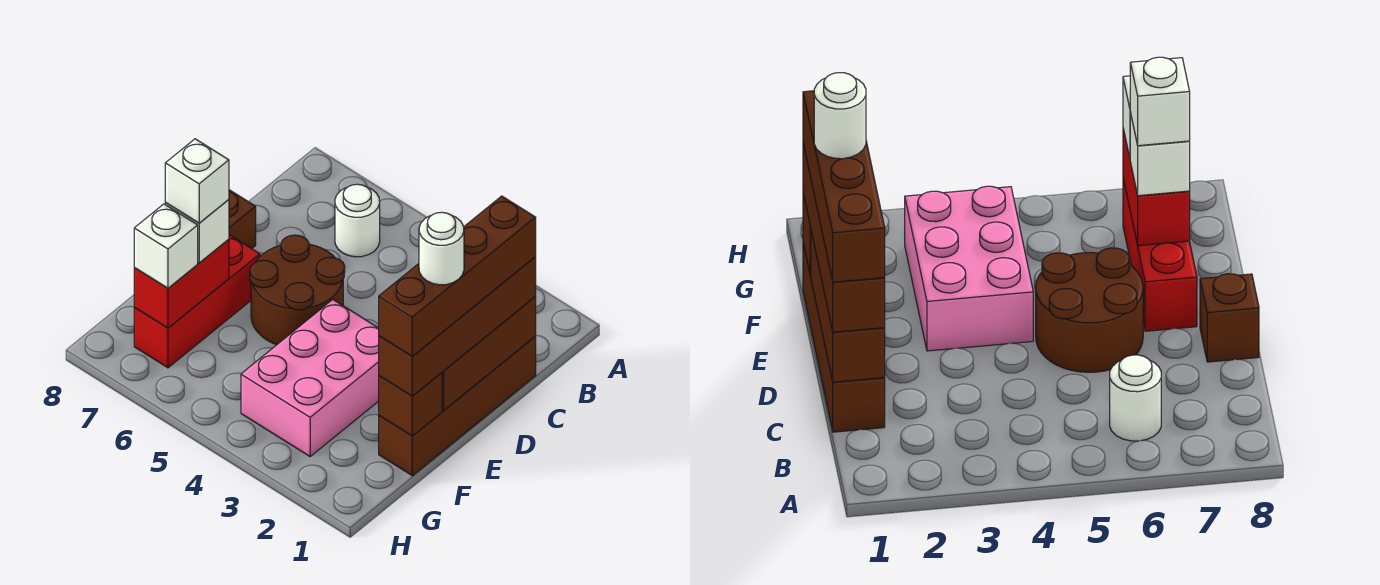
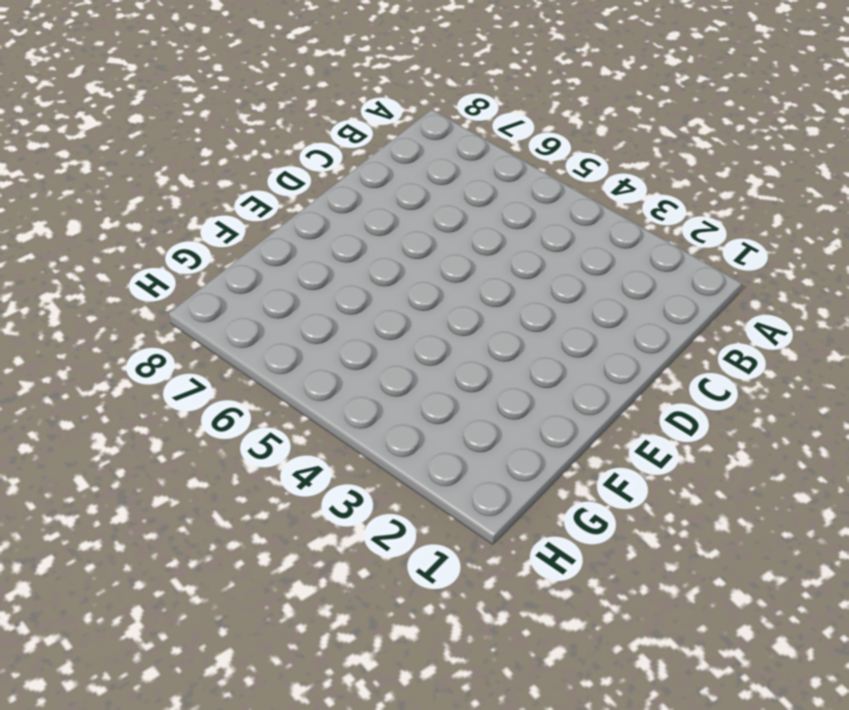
none -> white round brick B6 level 1
none -> brown brick C1:F1 level 1
none -> brown round brick D5:E6 level 1

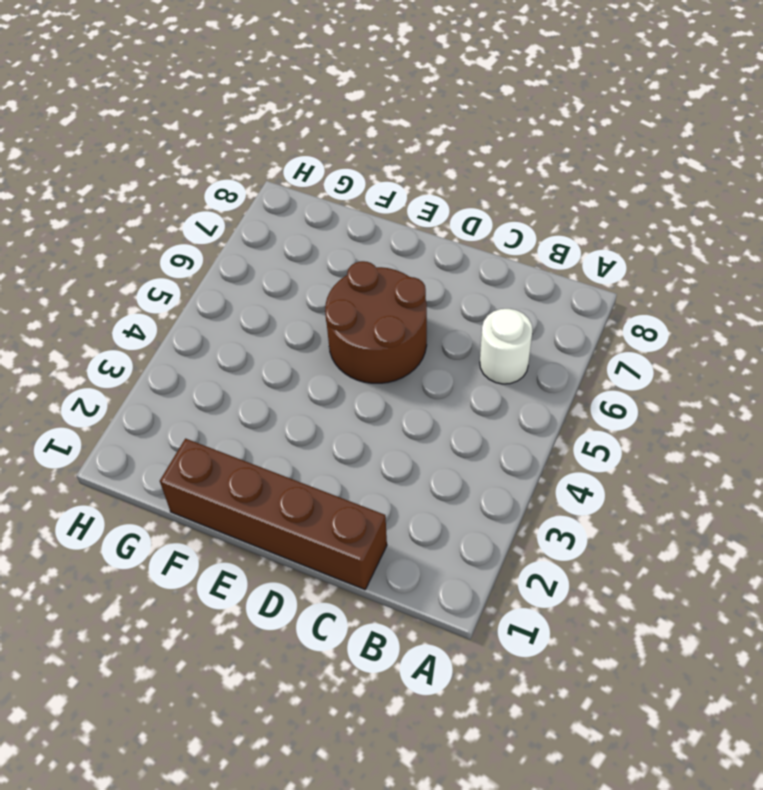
none -> brown brick D8 level 1
none -> pink brick E3:G4 level 1
none -> red brick E7:G7 level 1

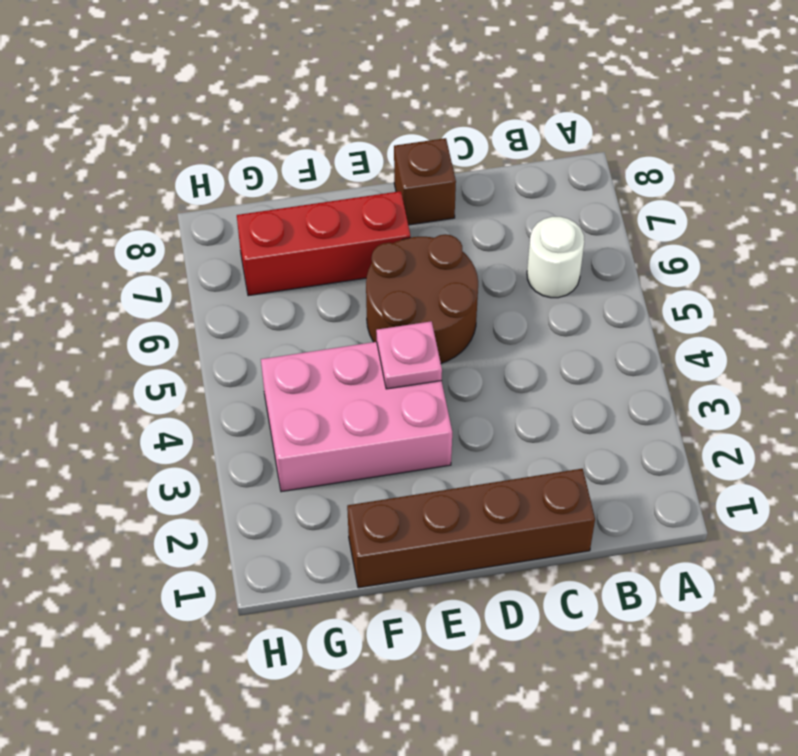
pink plate E4 level 2 -> none
none -> brown brick C1:E1 level 2
none -> brown brick F1 level 2
none -> red brick F7:G7 level 2

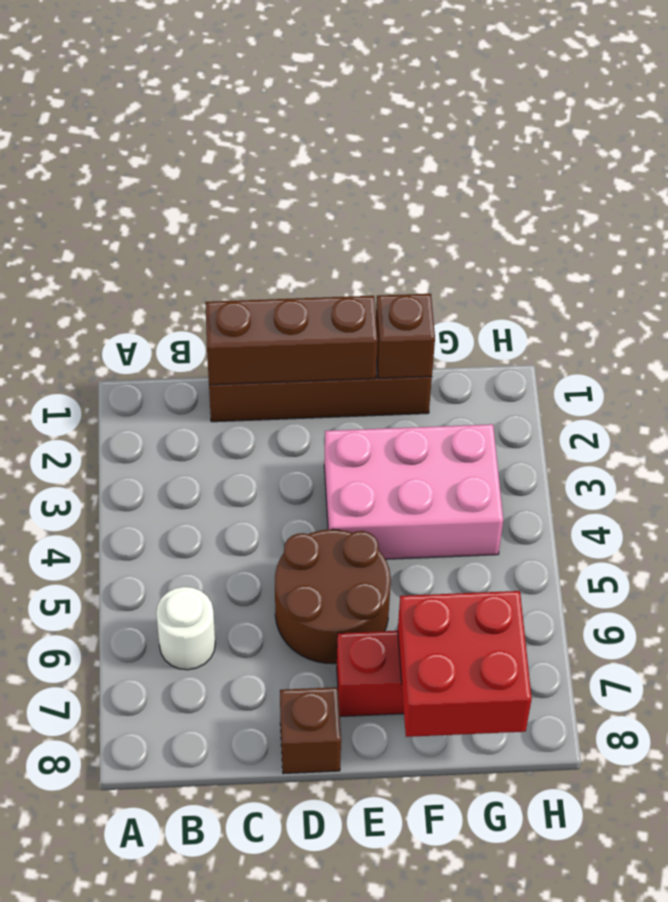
red brick F7:G8 level 2 -> red brick F7:G7 level 2
none -> brown brick C1:F1 level 3
none -> white brick F7 level 3
none -> white brick G7 level 3

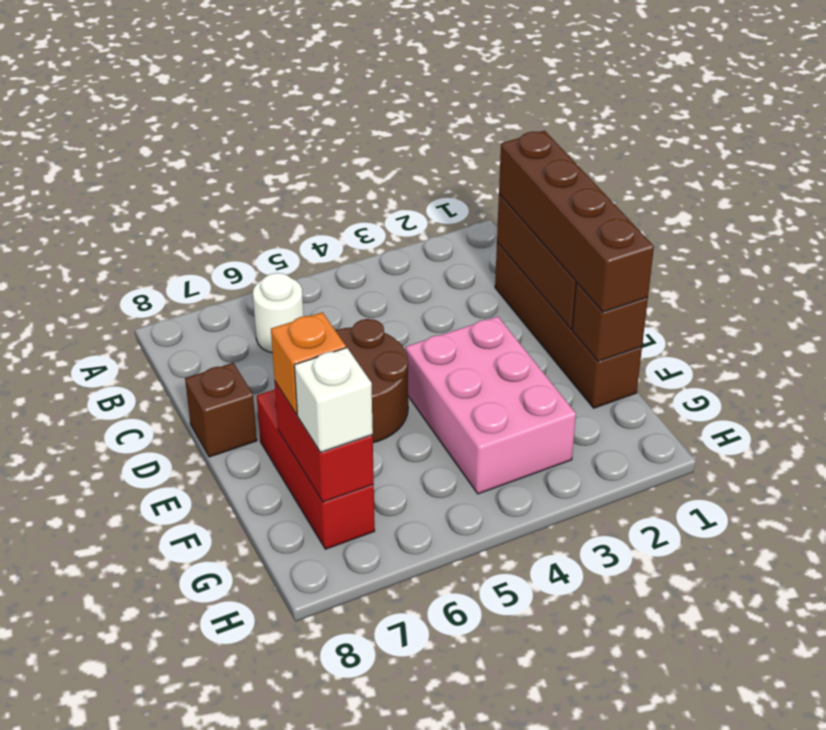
orange brick F7 level 3 -> white brick F7 level 3
none -> brown brick C1:F1 level 4
none -> white brick F7 level 4
none -> white round brick E1 level 5

